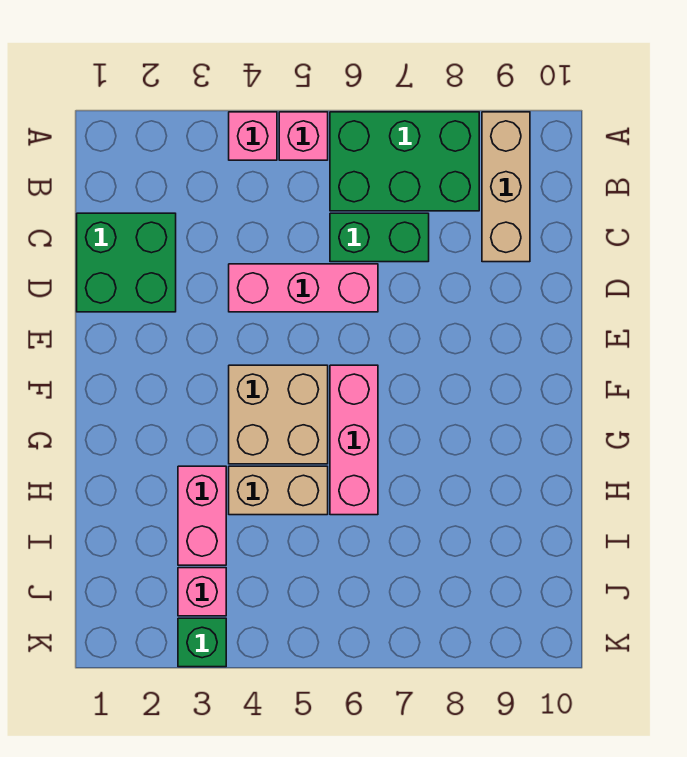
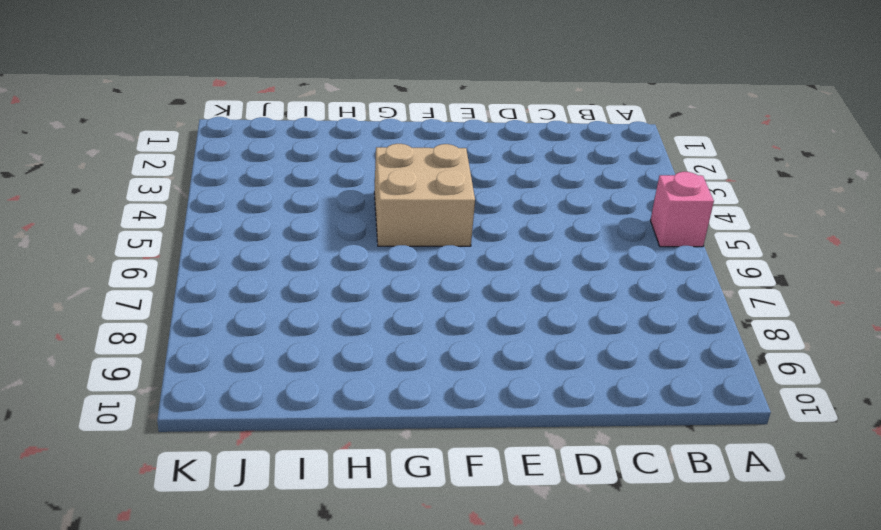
none -> pink brick A4 level 1
none -> green brick A6:B8 level 1
none -> tan brick A9:C9 level 1

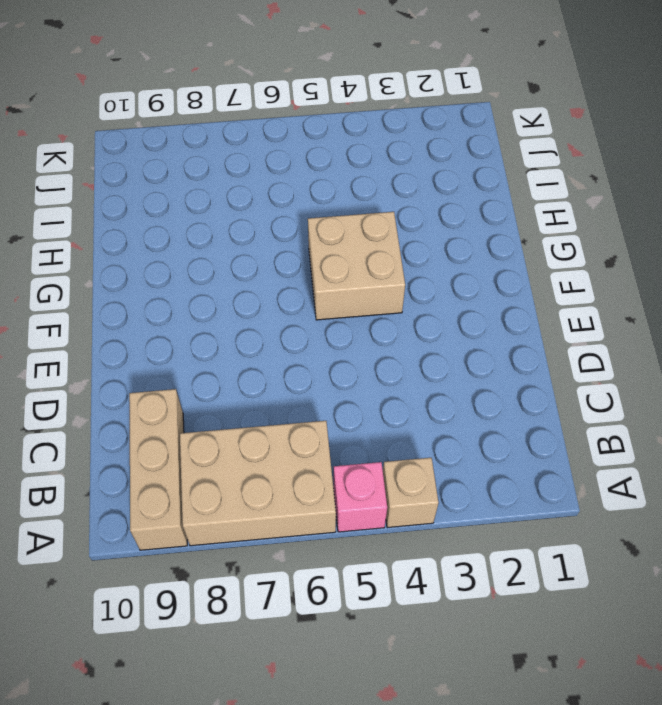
tan brick A4 level 1 -> pink brick A4 level 1
tan brick A6:B8 level 1 -> green brick A6:B8 level 1
none -> green brick C1:D2 level 1
none -> green brick C6:C7 level 1
none -> pink brick D4:D6 level 1

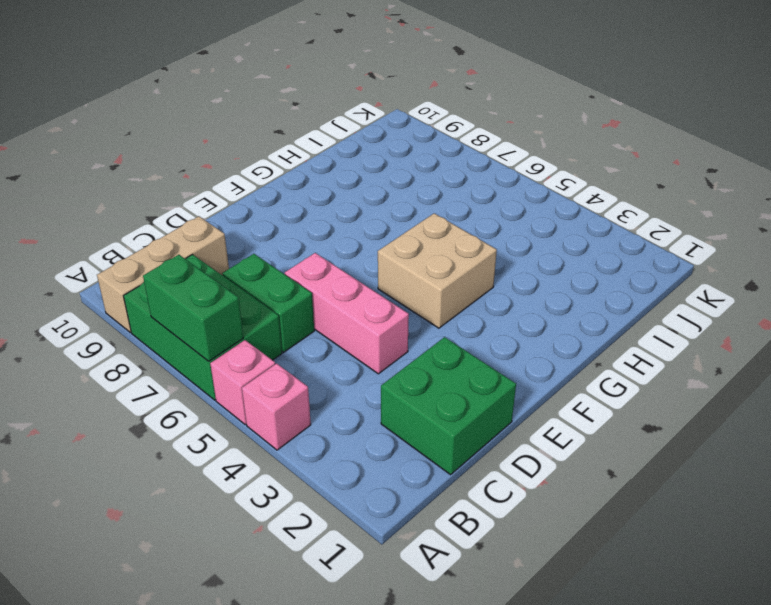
green brick A6:A7 level 2 -> none
none -> pink brick F6:H6 level 1
none -> pink brick H3:I3 level 1
none -> tan brick H4:H5 level 1

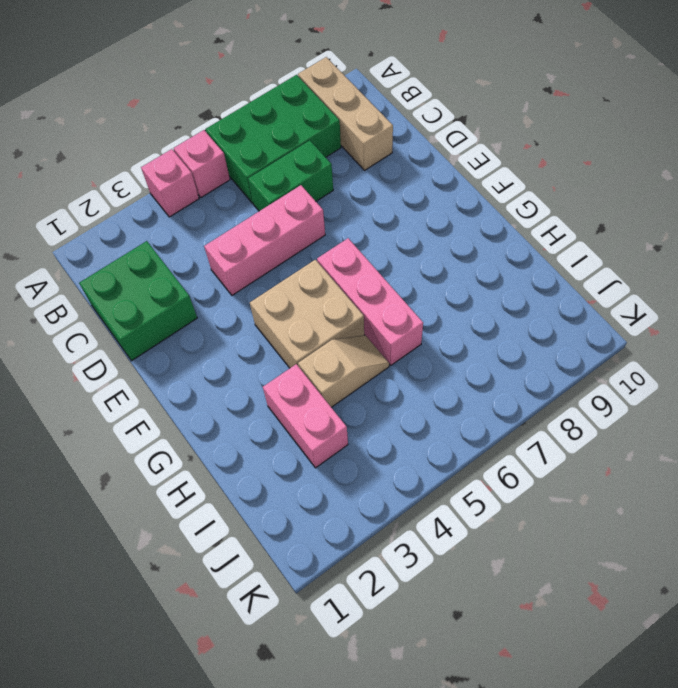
tan slope H4:H5 level 1 top 4 -> tan brick H4:H5 level 1
none -> pink brick J3 level 1
none -> green brick K3 level 1

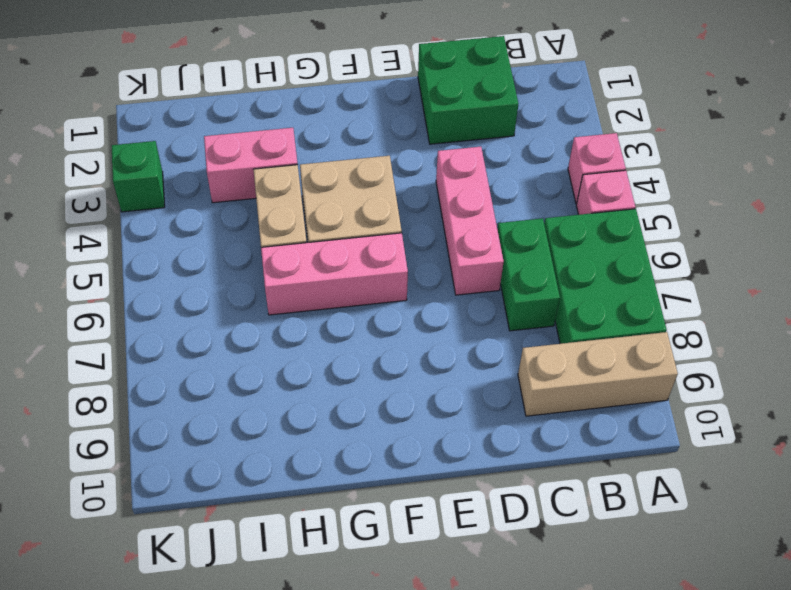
none -> pink brick J3 level 1

